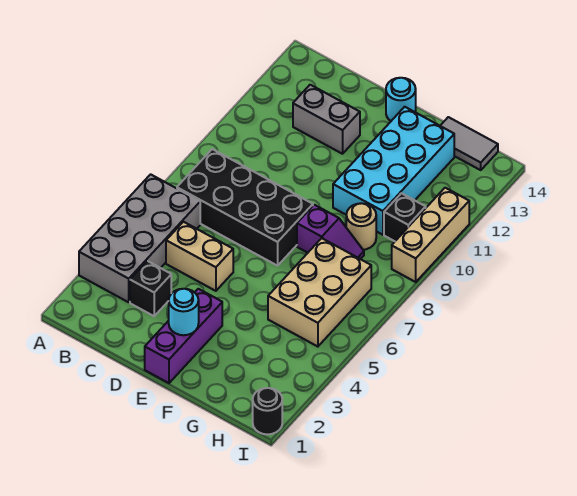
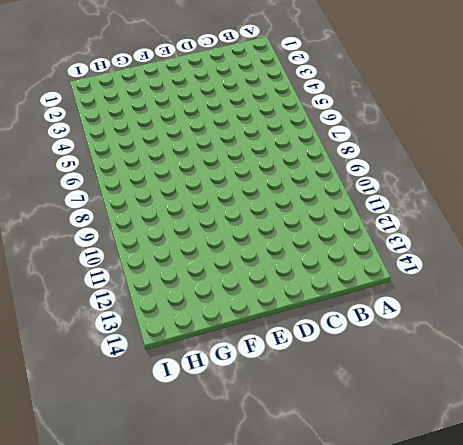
none -> grey brick A3:B6 level 1
none -> black brick B7:E8 level 1
none -> black brick C3 level 1

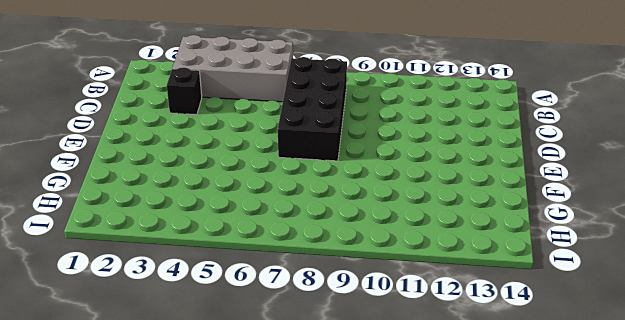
none -> tan brick C5:D5 level 1
none -> grey brick C12:D12 level 1
none -> purple brick E1:E3 level 1

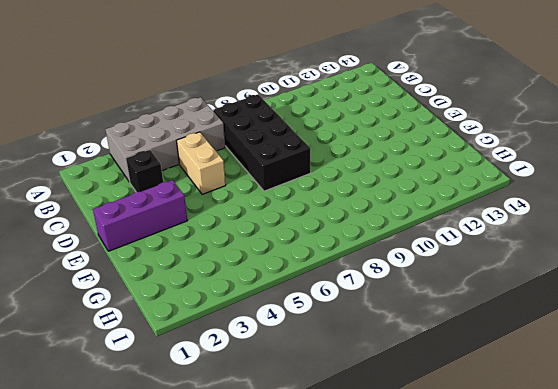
none -> grey brick C12:D12 level 1
none -> cyan round brick E14 level 1
none -> purple slope F8:G8 level 1 top F

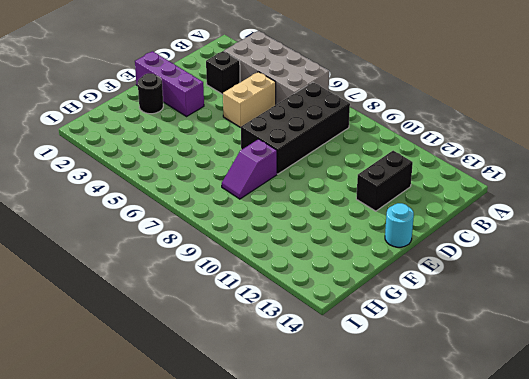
black brick C12:D12 level 1 -> grey brick C12:D12 level 1
black round brick F2 level 1 -> black round brick I1 level 1
none -> cyan brick F10:G13 level 1
none -> tan brick G5:H7 level 1
none -> tan round brick G9 level 1

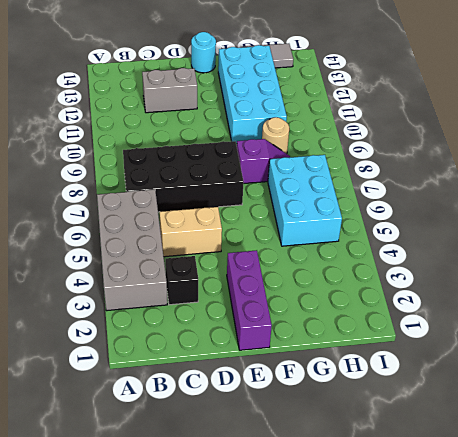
cyan brick G5:H7 level 1 -> tan brick G5:H7 level 1
none -> black brick H10 level 1
none -> black round brick I1 level 1
none -> tan brick I9:I11 level 1

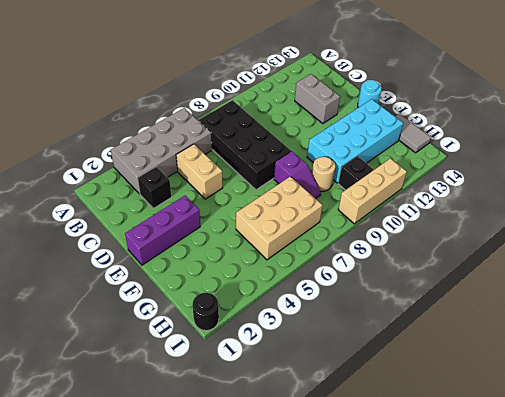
none -> cyan round brick E2 level 2

